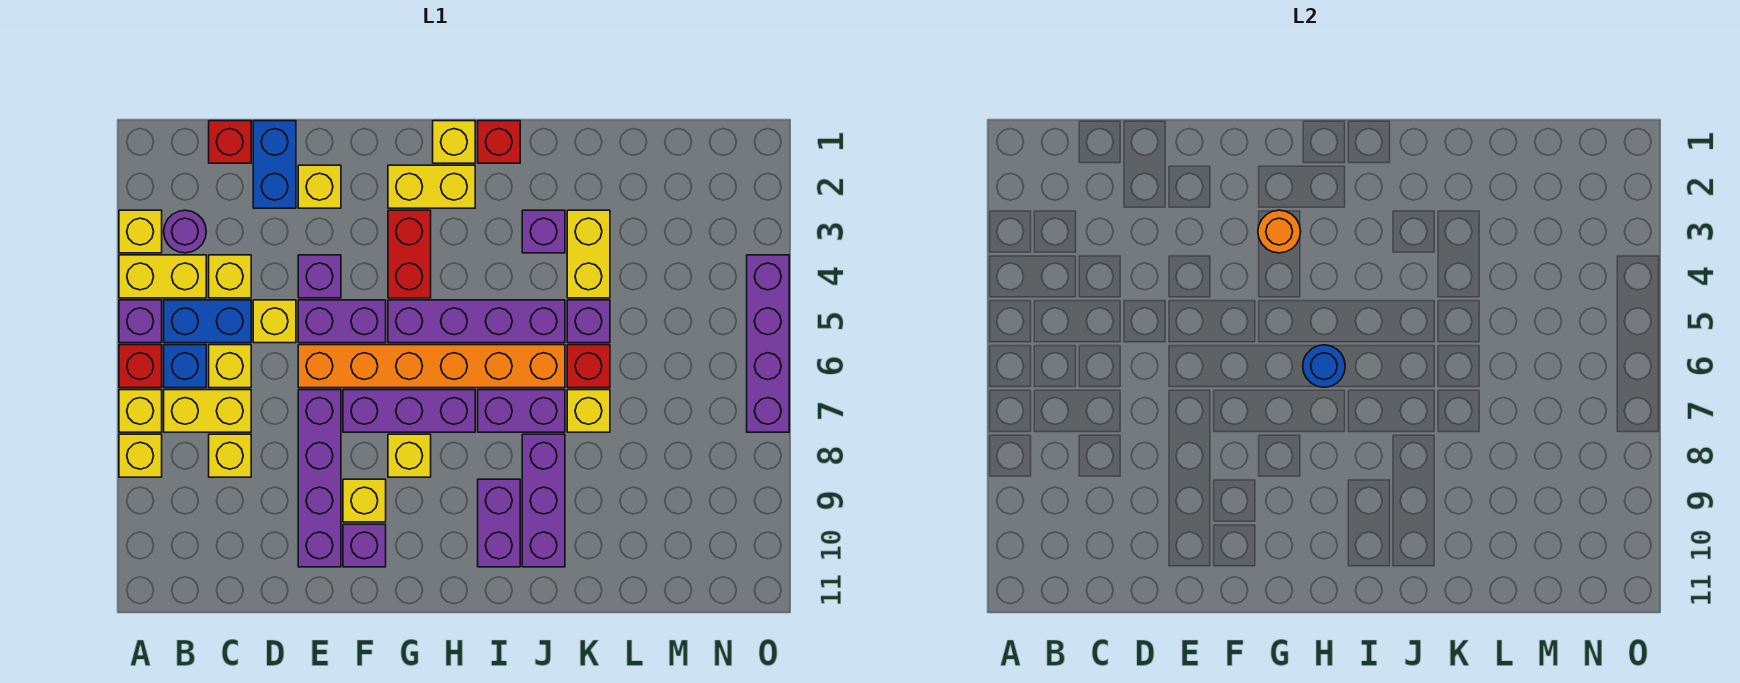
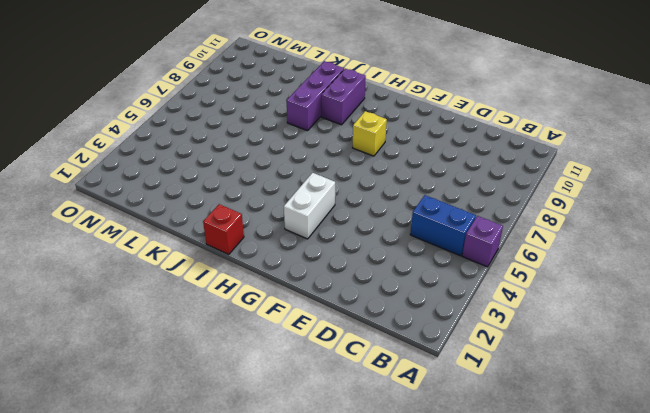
white brick G3:G4 level 1 -> red brick G3:G4 level 1
none -> yellow brick A3 level 1
none -> yellow brick A4:B4 level 1
none -> red brick A6 level 1
none -> yellow brick A7 level 1

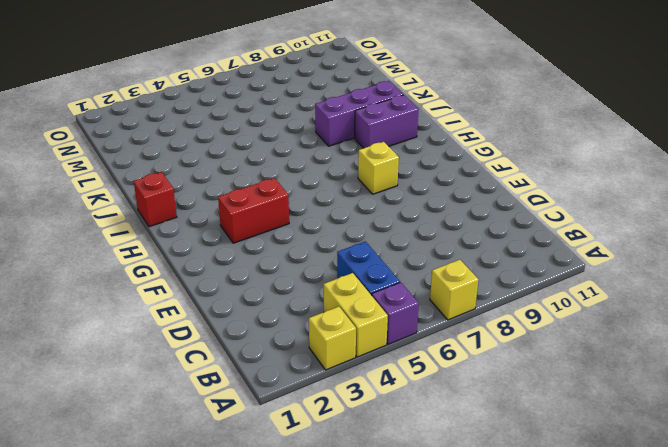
none -> red brick A6 level 1
none -> yellow brick A8 level 1
none -> purple round brick B3 level 1
none -> blue brick B6 level 1

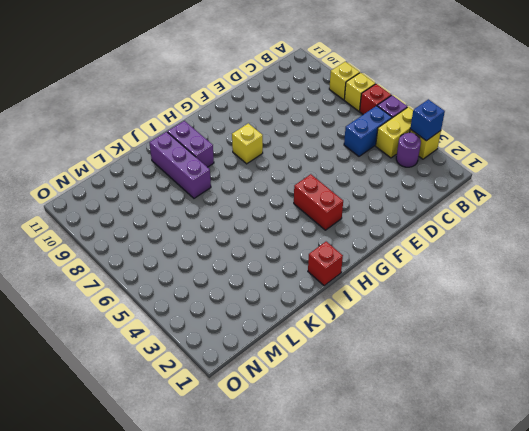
blue brick A3 level 2 -> blue brick B6 level 1
none -> yellow brick B7:C7 level 1
none -> red brick C1 level 1
none -> yellow brick C4 level 1
none -> yellow brick C6 level 1

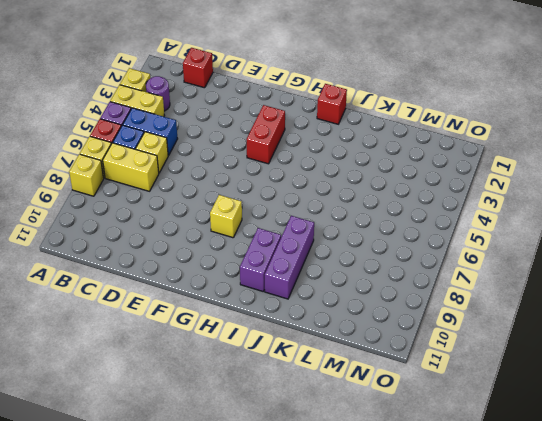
none -> yellow brick C4 level 1
none -> yellow brick C8 level 1
none -> blue brick D1:D2 level 1
none -> yellow brick D5 level 1

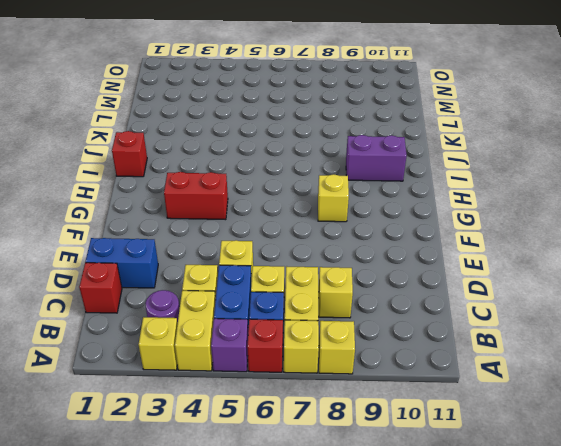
none -> yellow brick E2 level 1
none -> purple brick E4 level 1
none -> purple brick E5:F5 level 1
none -> orange brick E6:J6 level 1

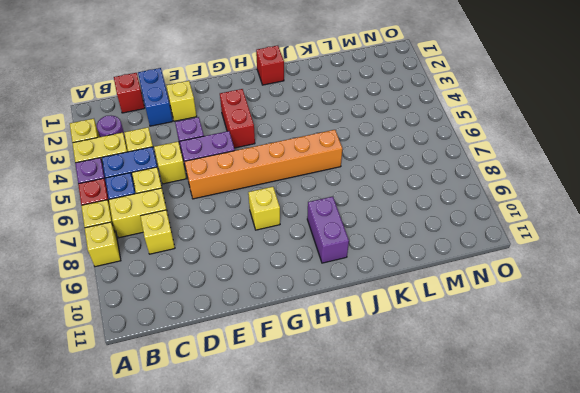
none -> purple brick E7:E10 level 1
none -> purple brick F7:H7 level 1
none -> yellow brick F9 level 1
none -> purple brick F10 level 1

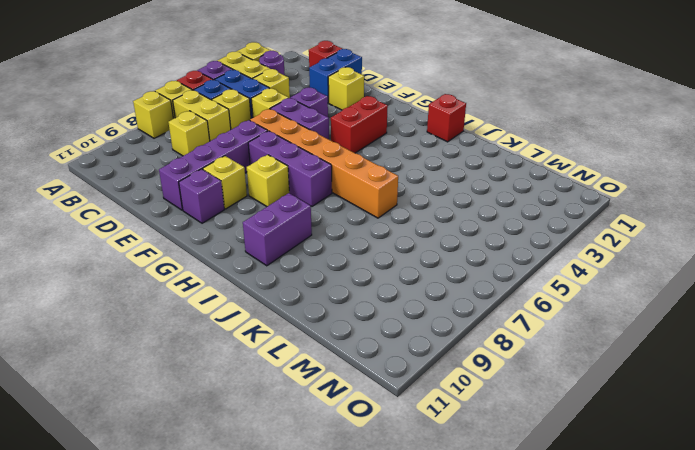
none -> yellow brick G2:H2 level 1
none -> purple brick G5:J5 level 1
none -> yellow brick H1 level 1
none -> purple brick I7:J7 level 1

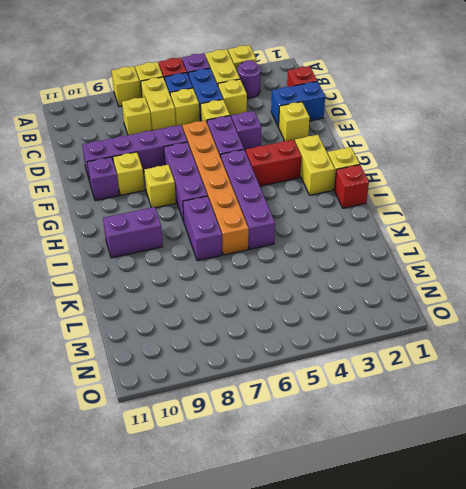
none -> purple brick J3 level 1
none -> purple brick J8:J10 level 1
none -> yellow brick K3:K4 level 1
none -> purple brick K5 level 1

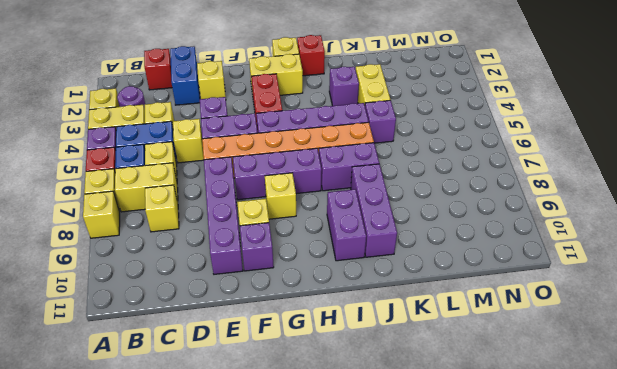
none -> red brick K6 level 1
none -> yellow brick K7 level 1
none -> purple brick O4:O7 level 1
none -> orange round brick G3 level 2

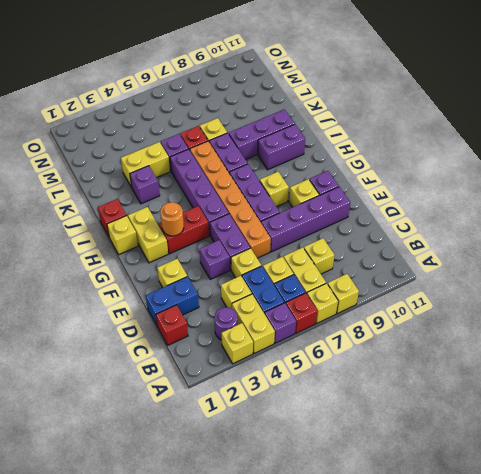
none -> purple brick O4:O7 level 1
none -> blue round brick H6 level 2

